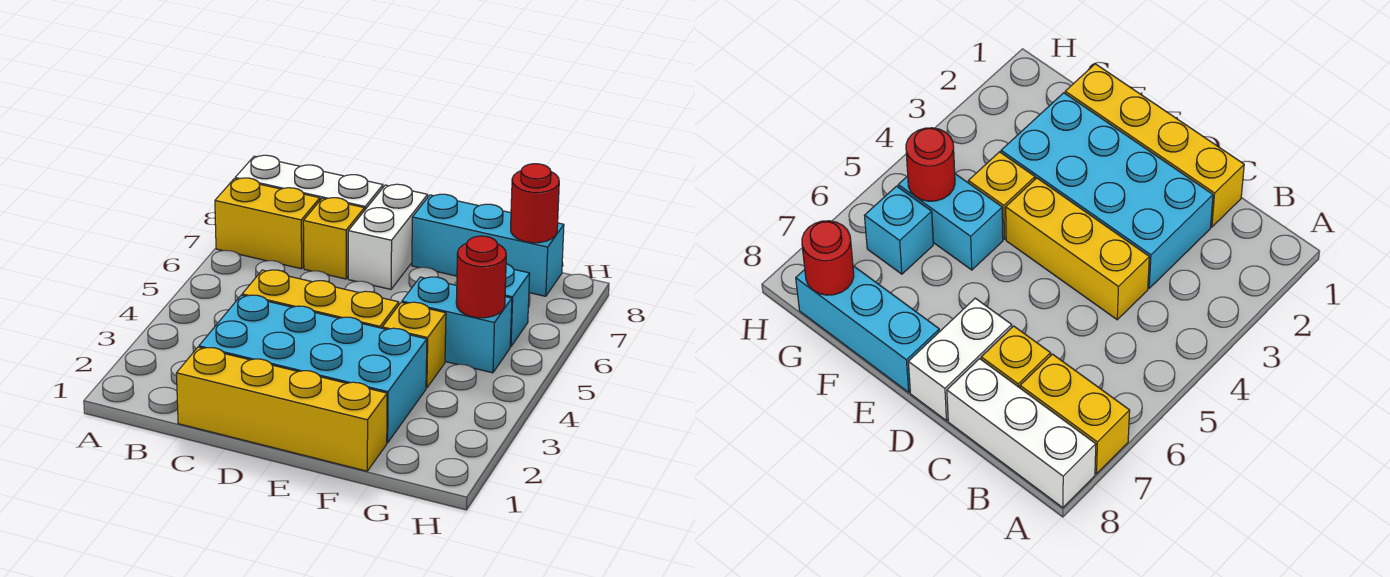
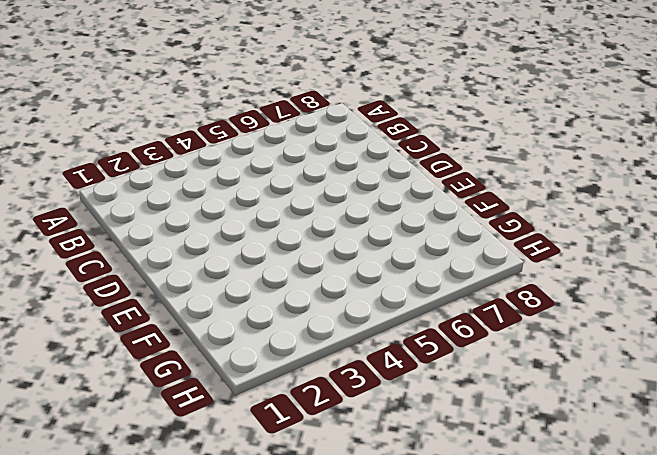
none -> yellow brick A7:B7 level 1
none -> white brick A8:C8 level 1
none -> yellow brick C1:F1 level 1

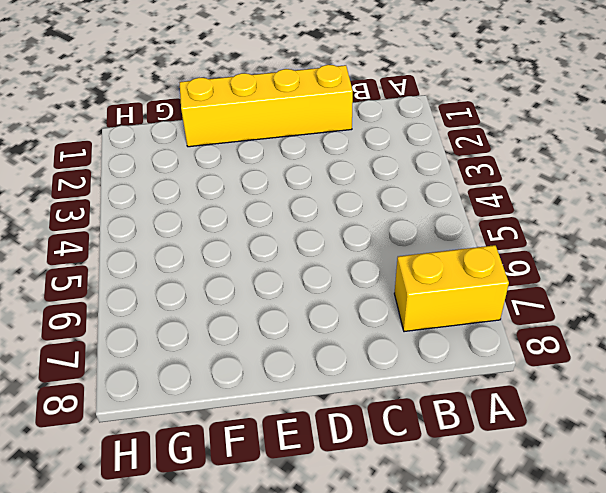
none -> white brick A8:C8 level 1
none -> cyan brick C2:F3 level 1
none -> yellow brick C4:E4 level 1

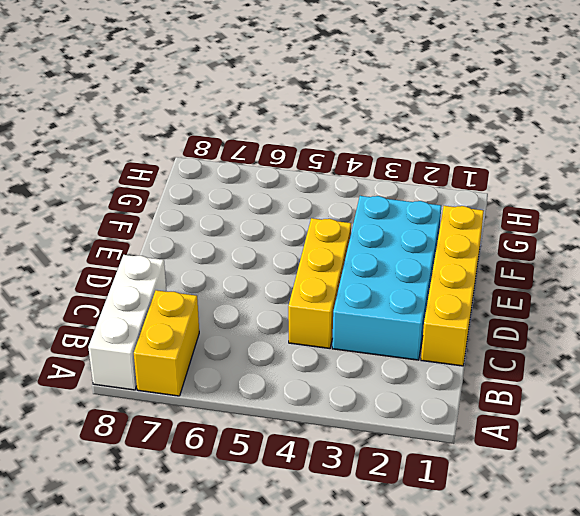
none -> yellow brick C7 level 1
none -> white brick D7:D8 level 1
none -> cyan brick E8:G8 level 1

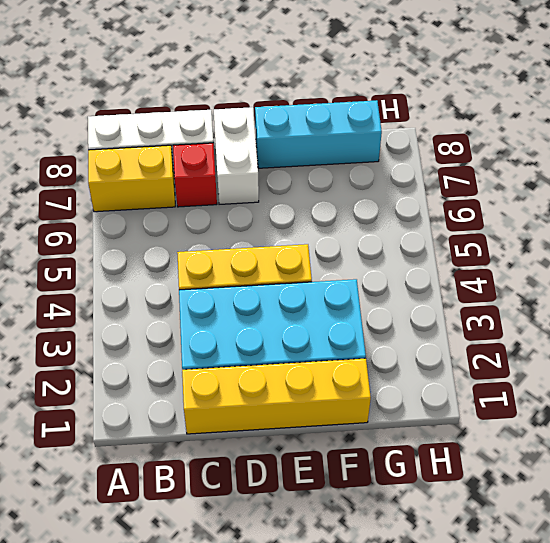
red brick C7 level 1 -> yellow brick C7 level 1
none -> yellow brick F4 level 1
none -> cyan brick F5:G5 level 1
none -> cyan brick G6 level 1

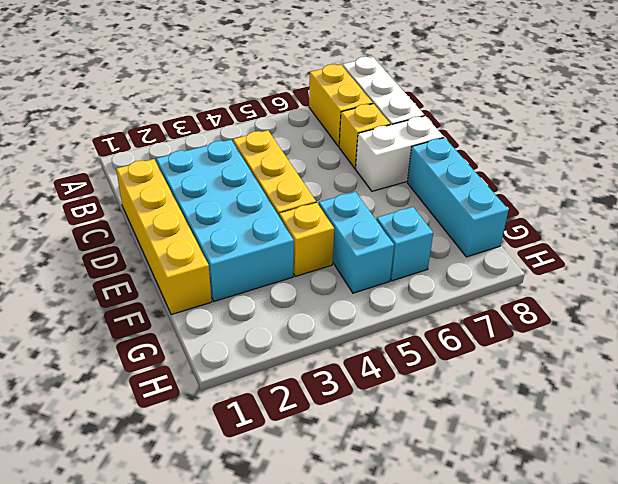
none -> red round brick G5 level 2
none -> red round brick G8 level 2

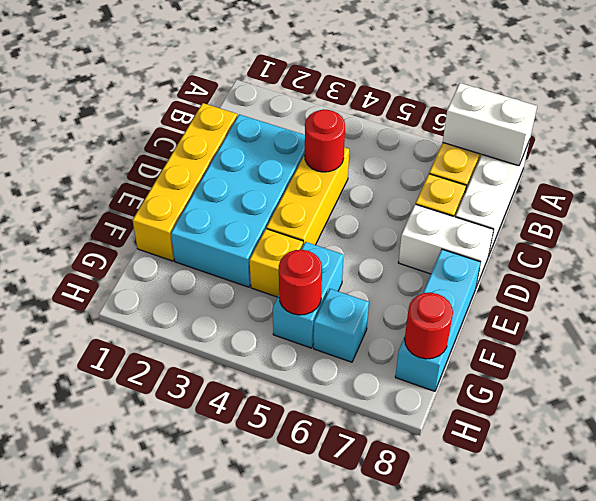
white brick A7:A8 level 2 -> none
red round brick C4 level 2 -> none

